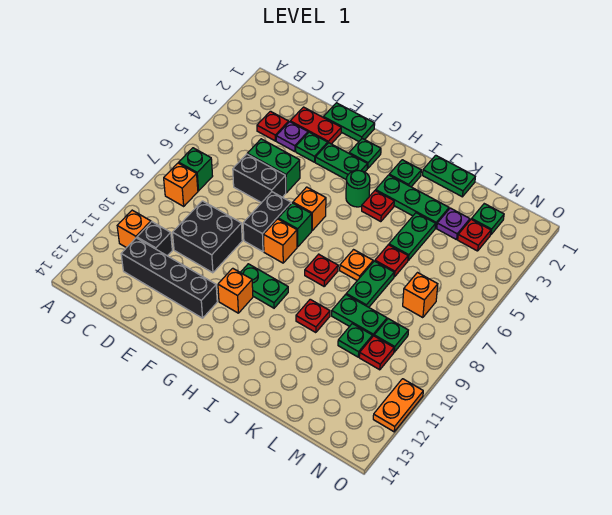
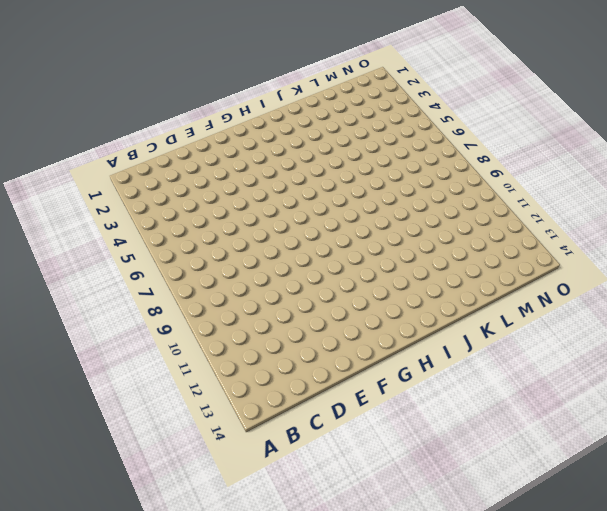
none -> green brick B7 level 1
none -> orange brick B8 level 1
none -> orange brick B11 level 1
none -> red plate C3 level 1

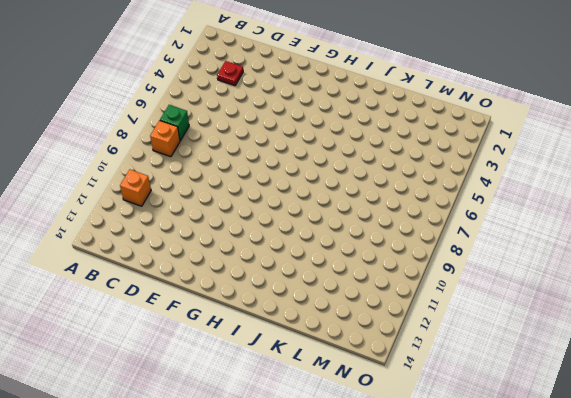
none -> black brick C11 level 1
none -> black brick C12:F12 level 1
none -> red plate D2:E2 level 1
none -> purple plate D3 level 1

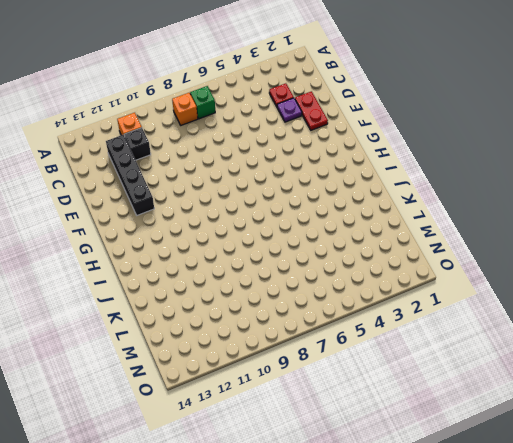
none -> green brick D5:E5 level 1
none -> black brick D6:E6 level 1
none -> black brick D9:E10 level 1
none -> green plate E1:F1 level 1

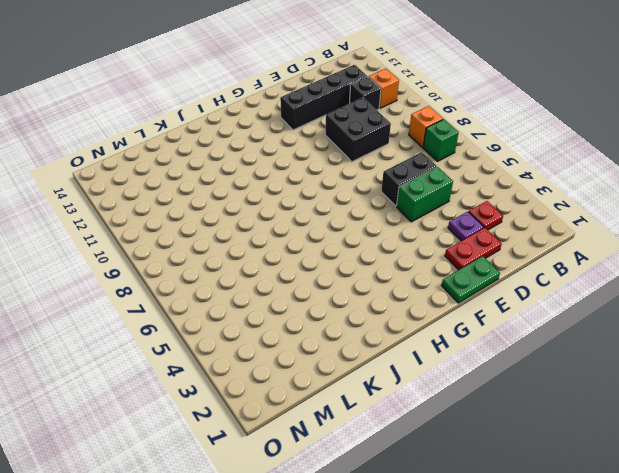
none -> green plate E3 level 1
none -> green plate F3:G3 level 1
none -> black brick F7:F8 level 1
none -> green plate G2 level 1

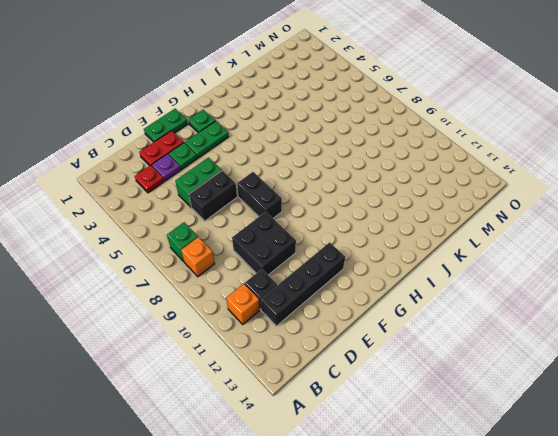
none -> orange brick G6 level 1
none -> green brick G7 level 1
none -> orange brick G8 level 1
none -> green plate G10:H10 level 1

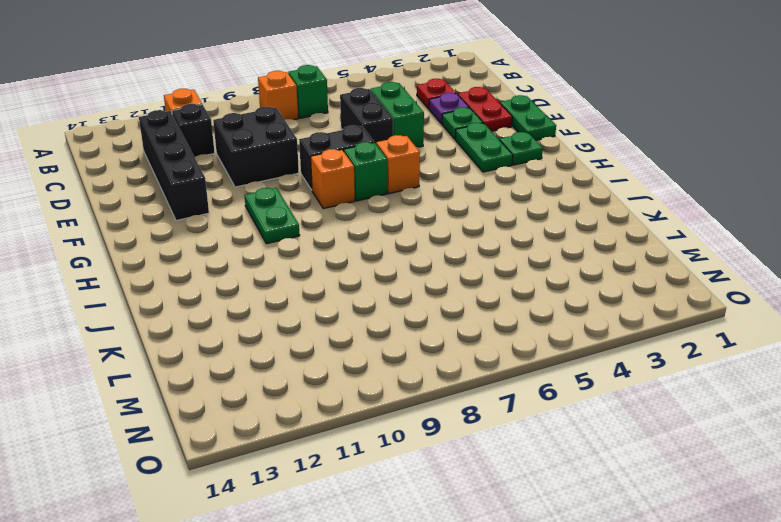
none -> orange brick G11 level 1
none -> green round brick H4 level 1
none -> green plate I2 level 1
none -> green plate I3:K3 level 1

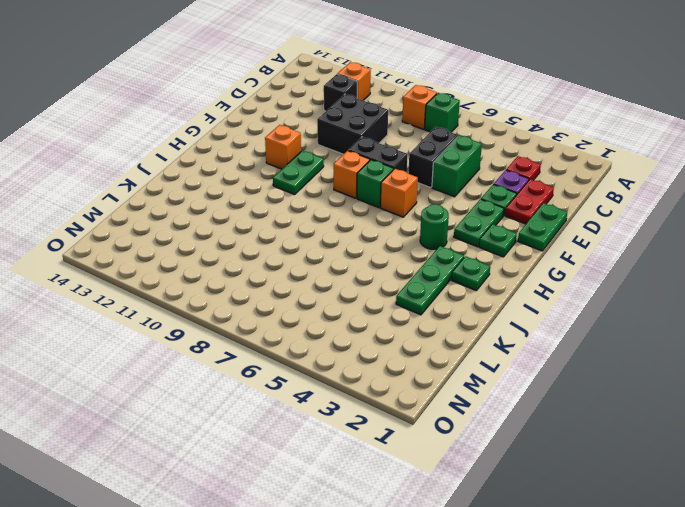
none -> black brick C12:F12 level 1
none -> red plate I4 level 1
none -> red plate I8 level 1
none -> green plate J1:K1 level 1

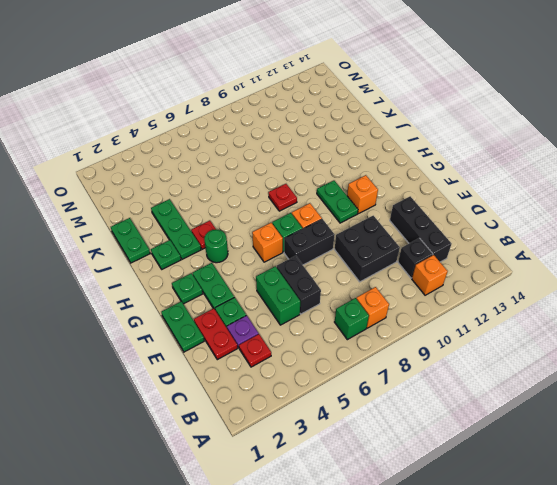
black brick C12:E12 level 1 -> black brick C12:F12 level 1
none -> orange plate J7 level 1
none -> red plate J10 level 1
none -> green plate K4:K5 level 1
none -> red plate K6 level 1

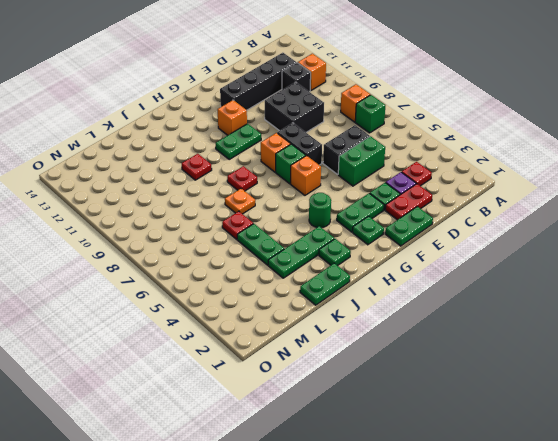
none -> red plate I4 level 1
none -> green plate K7:K8 level 1
none -> green plate K9:L9 level 1
none -> purple plate L3 level 1

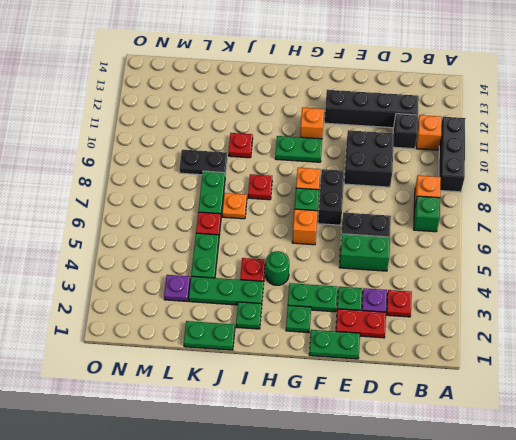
black brick A9:A11 level 1 -> none
black plate K9:L9 level 1 -> green plate K9:L9 level 1
none -> green plate L10 level 1
none -> green plate M2 level 1
none -> red plate M3 level 1
none -> orange brick M7 level 1

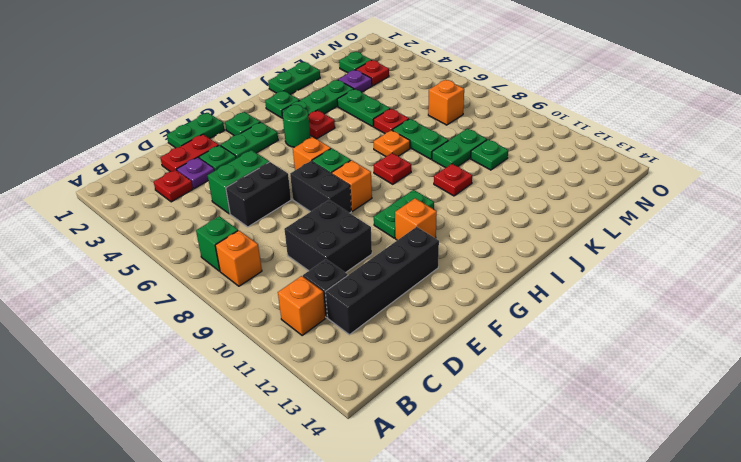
none -> green plate M9 level 1
none -> red plate M10 level 1
none -> orange plate O11:O12 level 1

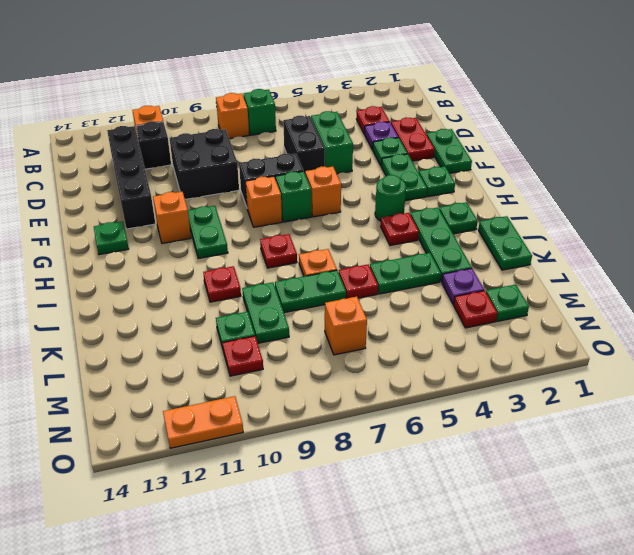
green plate G13 level 1 -> green plate M9 level 1

